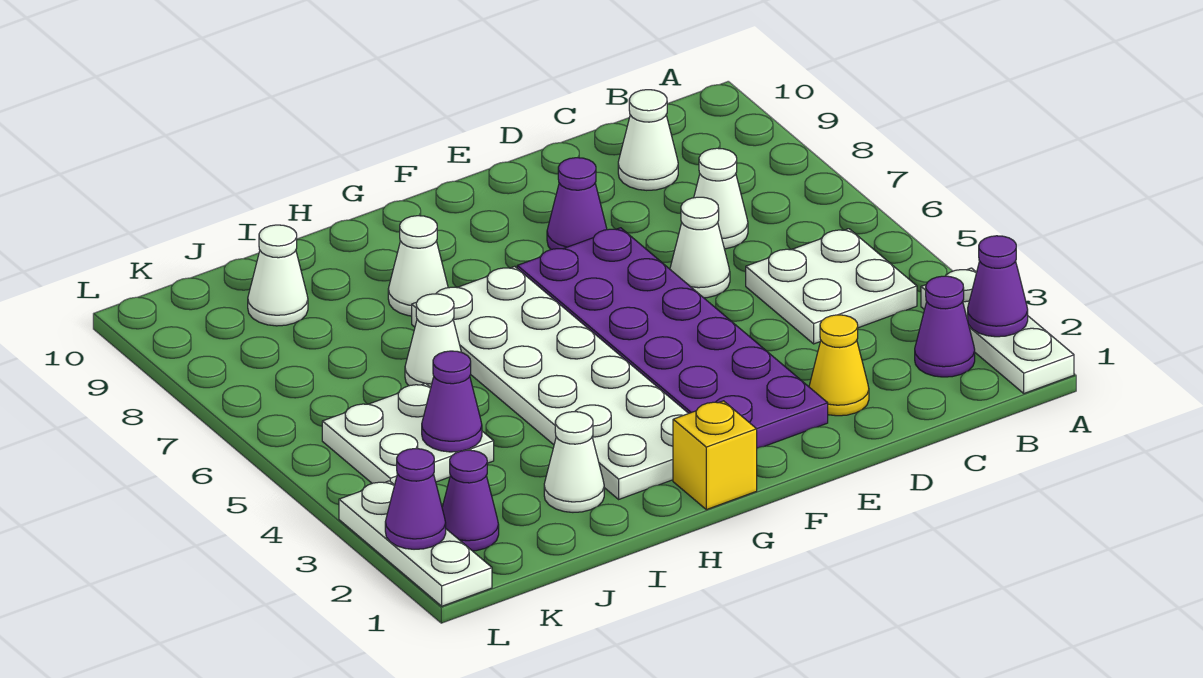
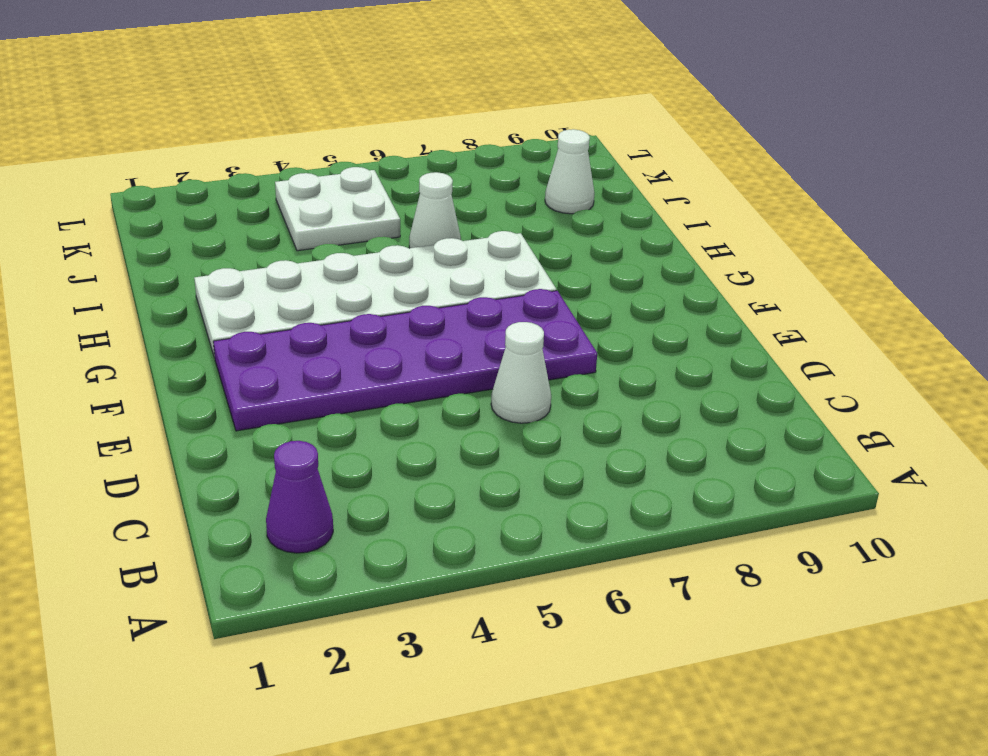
none -> white plate A1:A3 level 1
none -> white plate B4:C5 level 1
none -> white cone C7 level 1

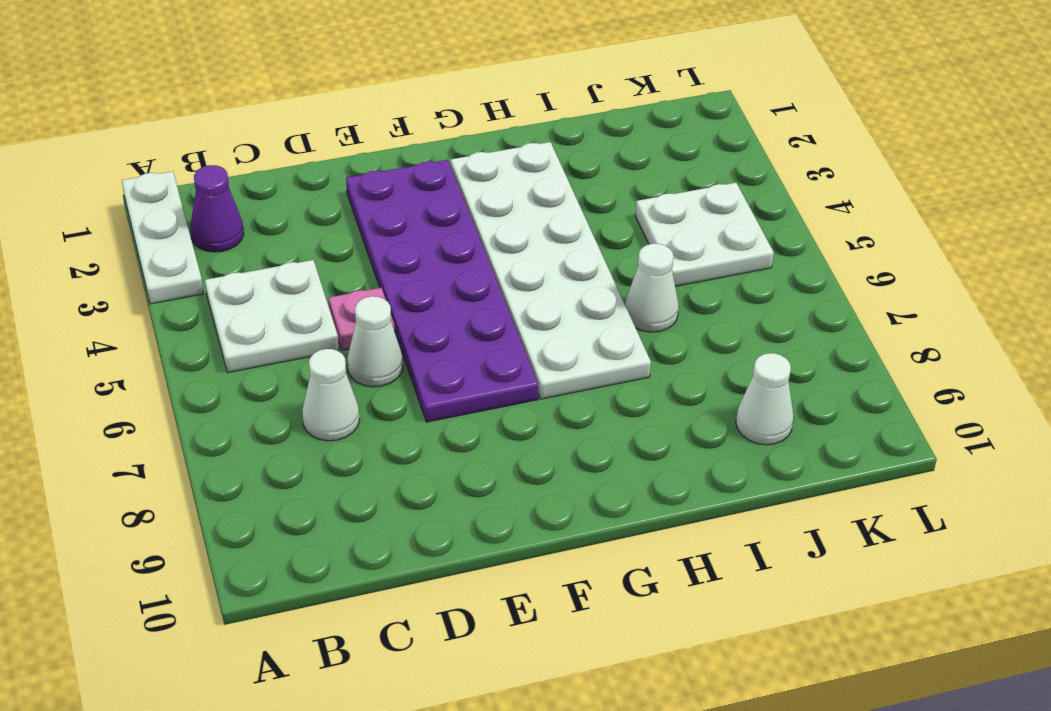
pink plate D5 level 1 -> none
none -> white cone C9 level 1
none -> yellow cone D2 level 1
none -> purple cone E8 level 1

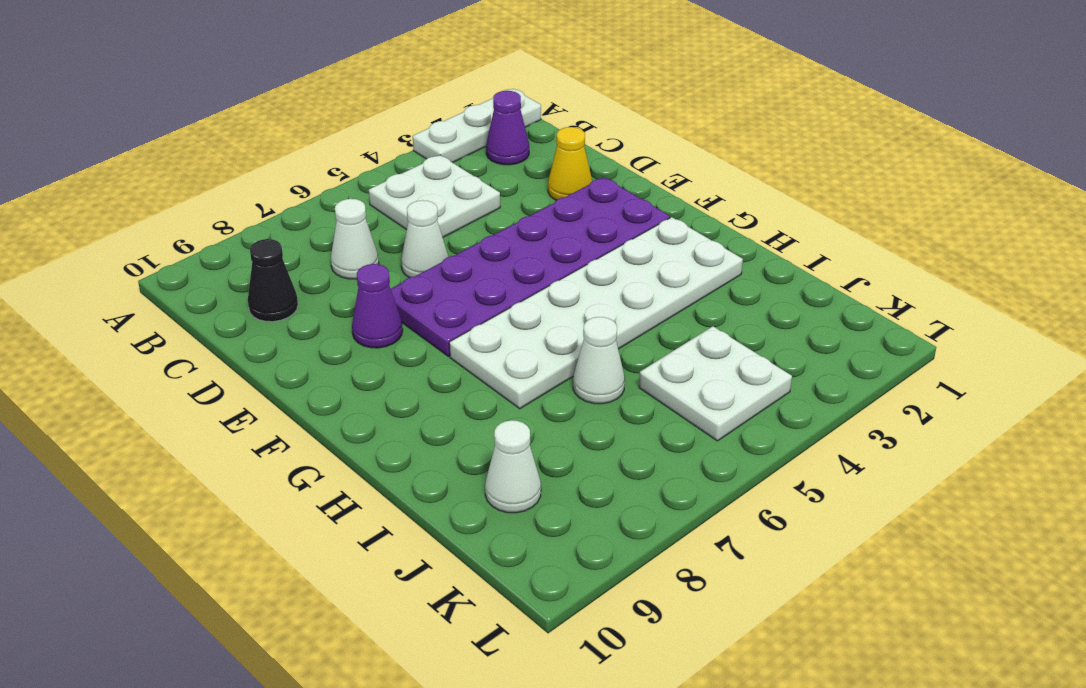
black cone C9 level 1 -> white cone C9 level 1
none -> yellow brick G1 level 1
none -> white cone H8 level 1
none -> white cone I2 level 1

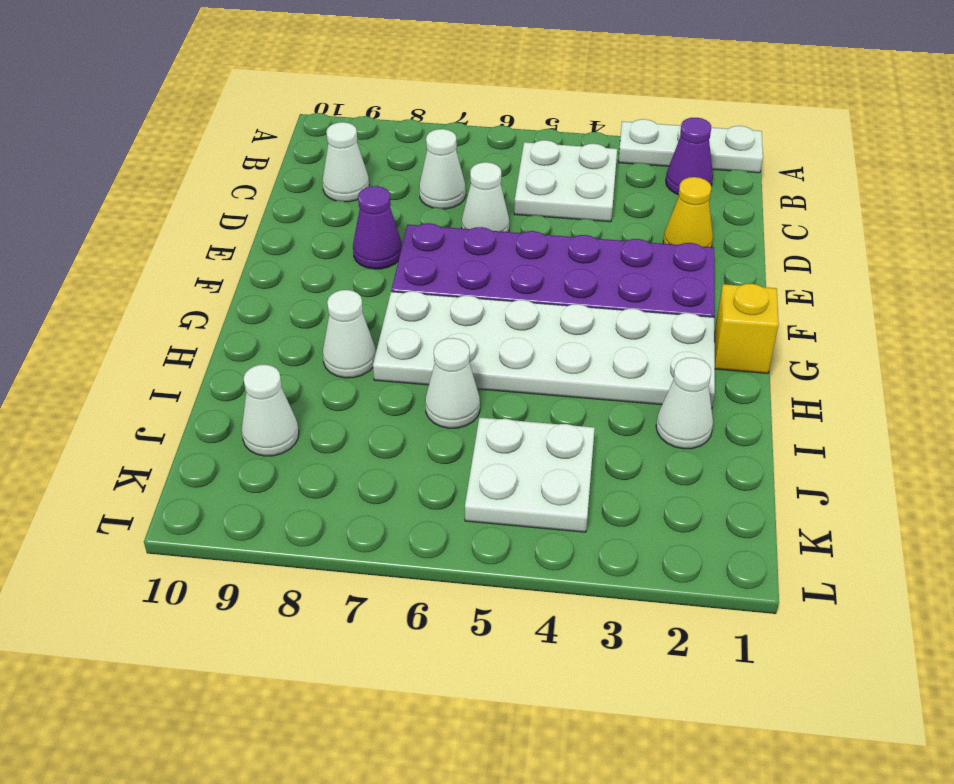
none -> purple cone K2 level 1
none -> white plate L1:L3 level 1
none -> purple cone A2 level 2

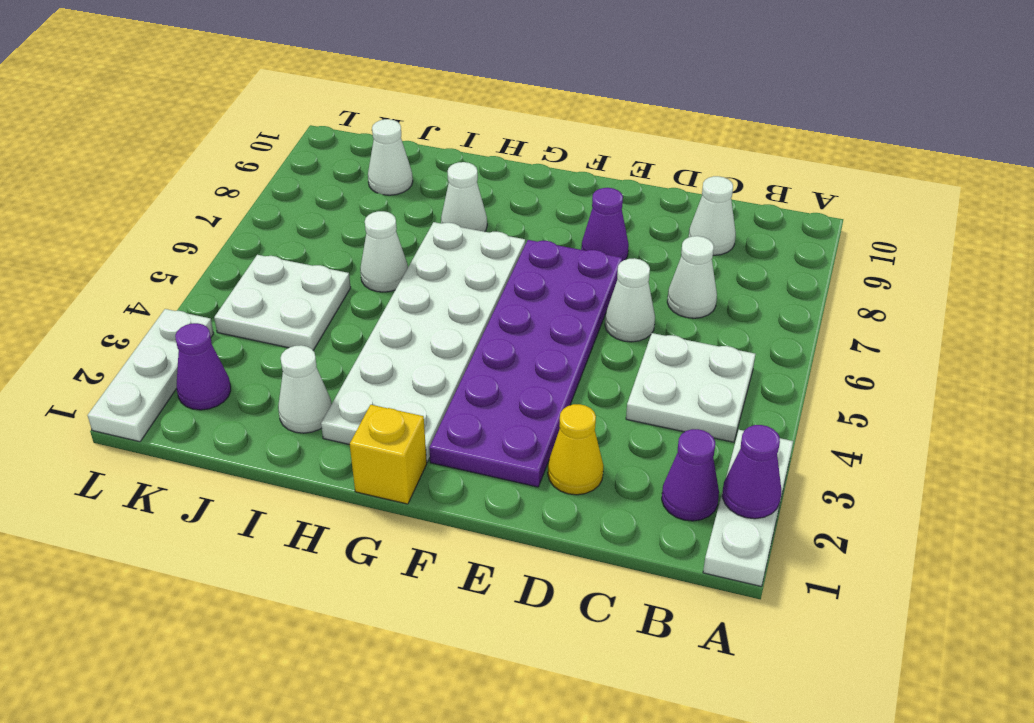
none -> purple cone J4 level 2
none -> purple cone L2 level 2

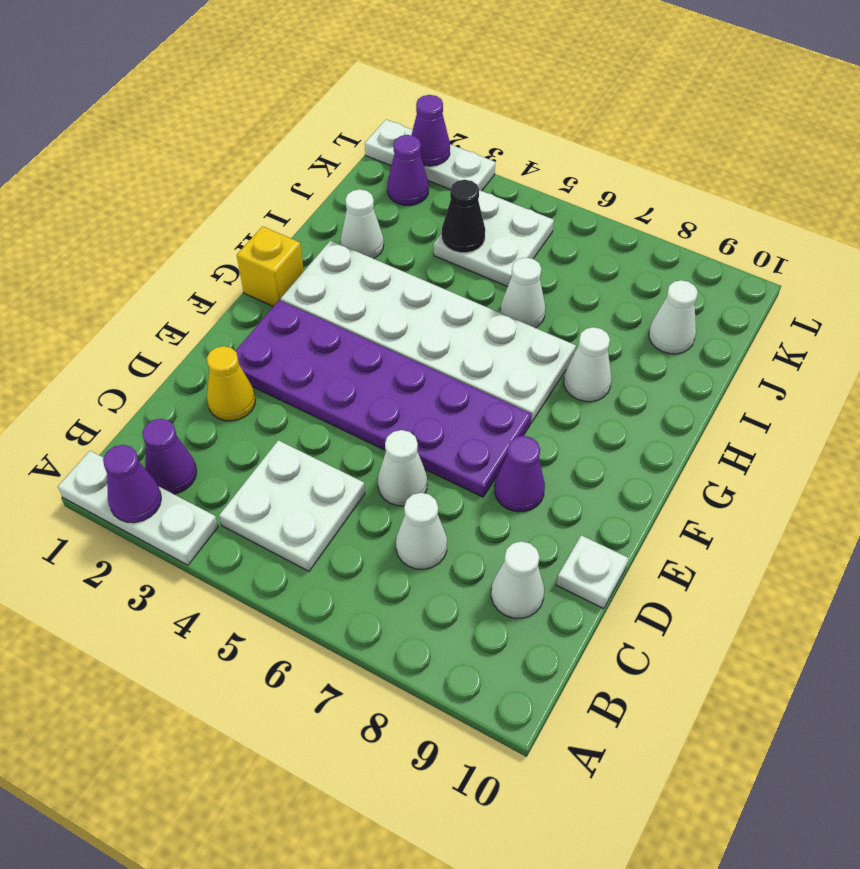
white plate D10 level 1 -> none
black cone J4 level 2 -> purple cone J4 level 2

